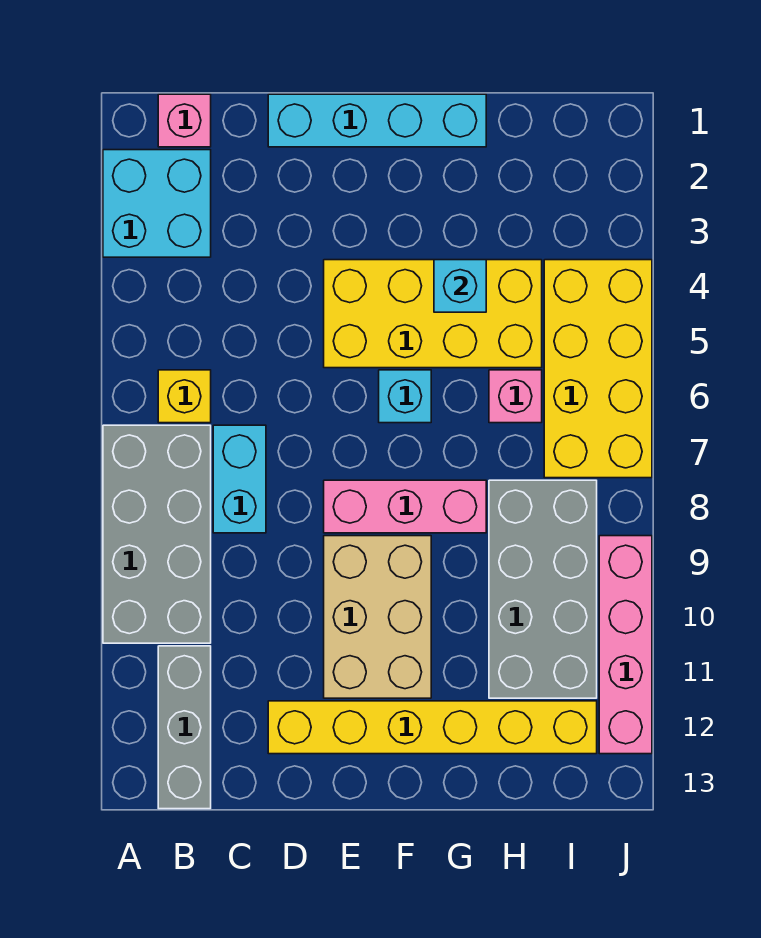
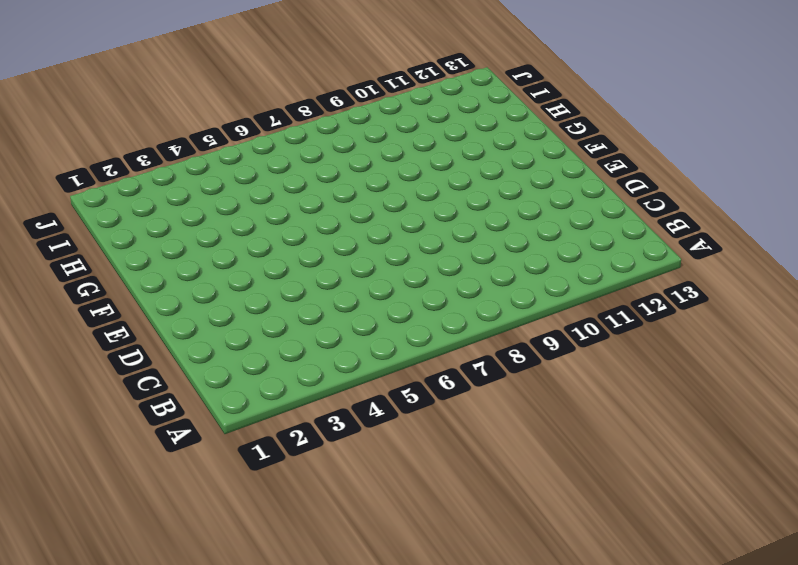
none -> cyan brick A2:B3 level 1
none -> grey brick A7:B10 level 1
none -> pink brick B1 level 1

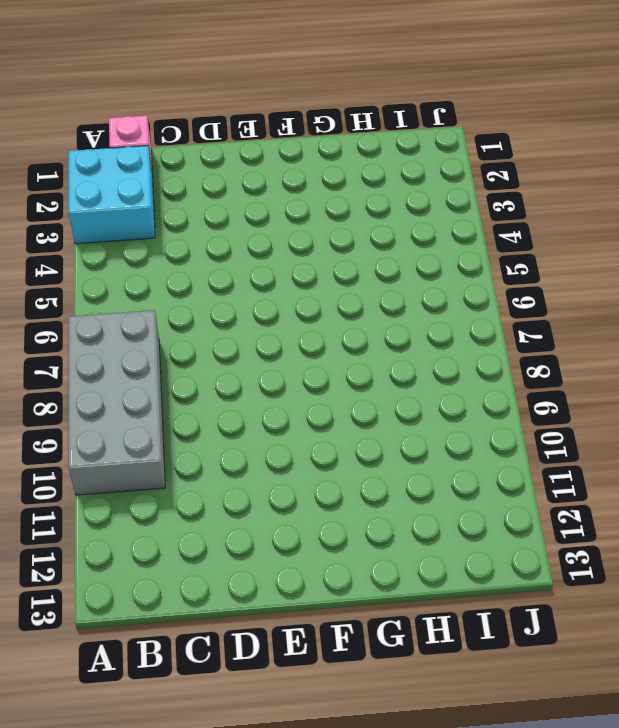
none -> yellow brick B6 level 1
none -> grey brick B11:B13 level 1
none -> cyan brick C7:C8 level 1

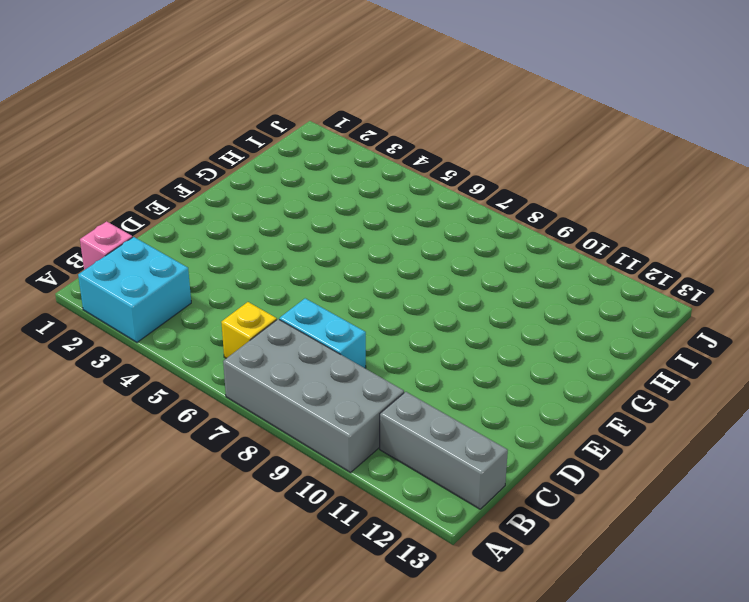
none -> cyan brick D1:G1 level 1
none -> yellow brick D12:I12 level 1
none -> yellow brick E4:H5 level 1

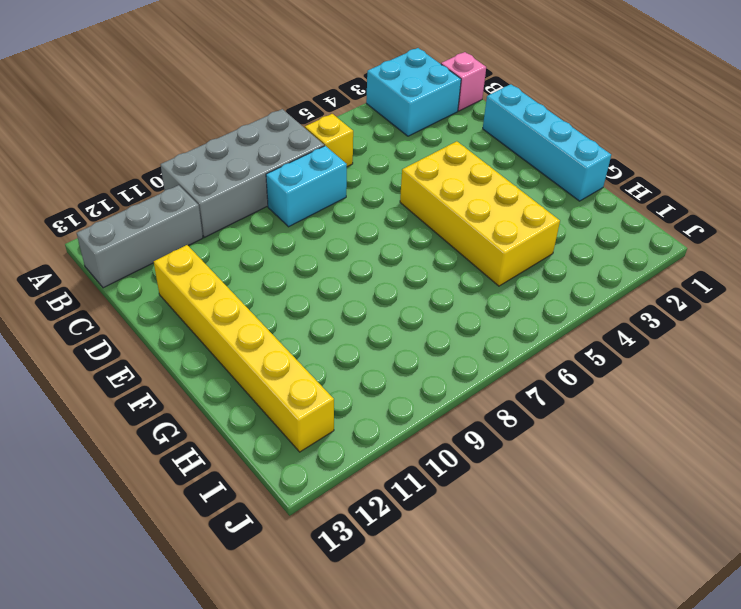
none -> pink brick E8:G8 level 1
none -> tan brick E9:F11 level 1
none -> cyan brick F6 level 1

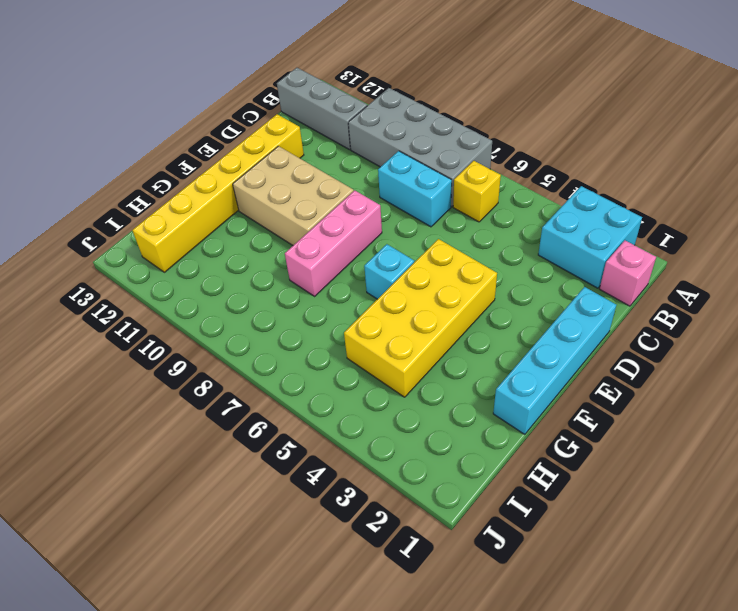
none -> pink brick H6 level 1
none -> grey brick H8:I11 level 1
none -> yellow brick I4:J7 level 1

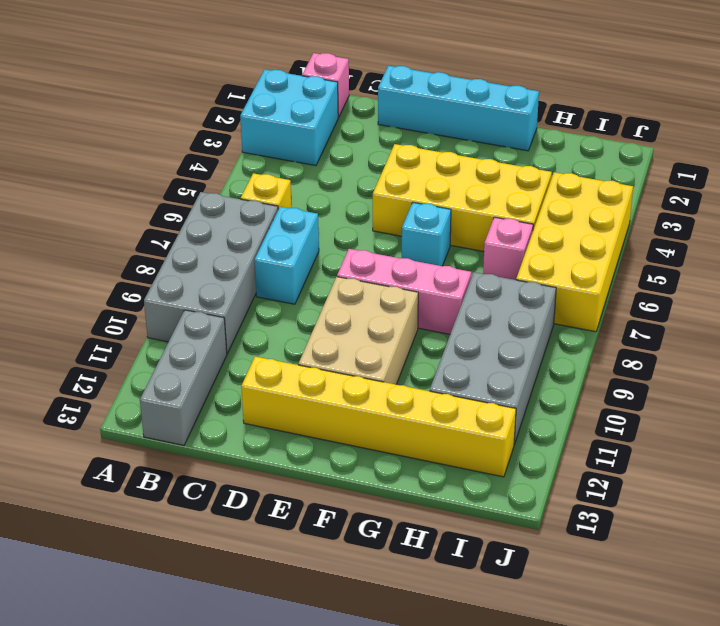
none -> pink brick J9:J12 level 1
none -> cyan brick G4 level 2

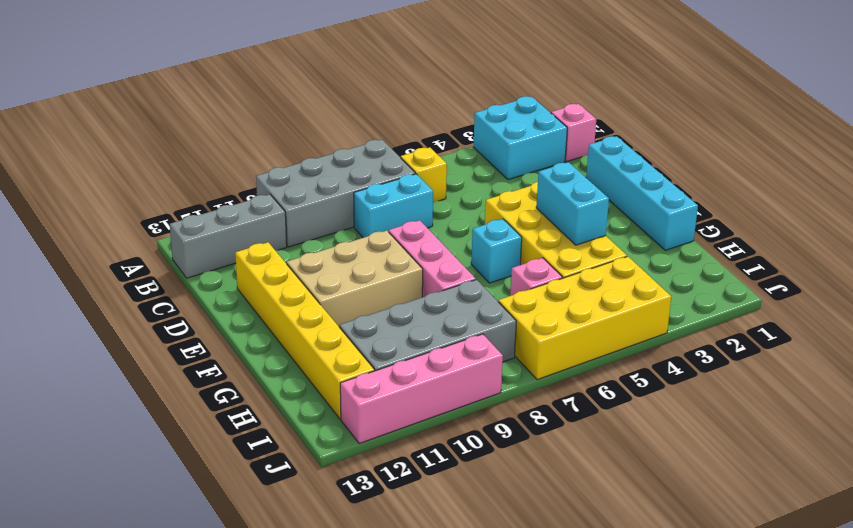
cyan brick F4:G4 level 2 -> cyan brick G4 level 2

